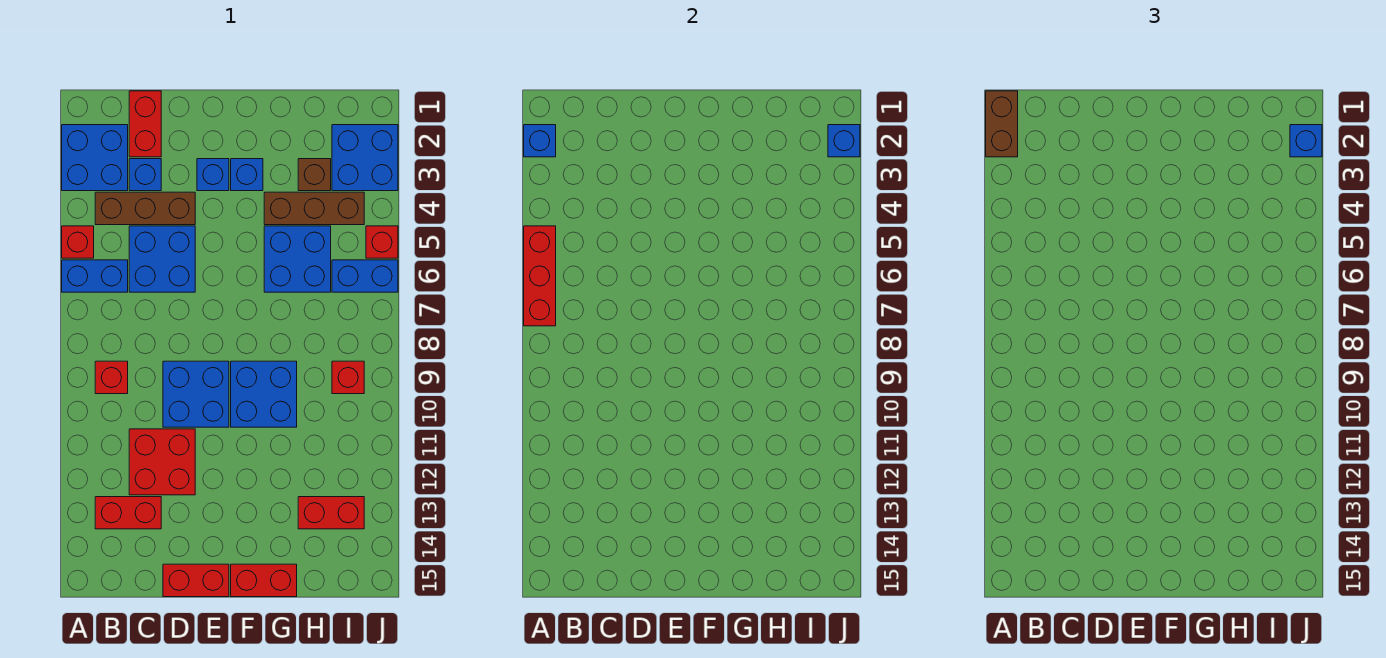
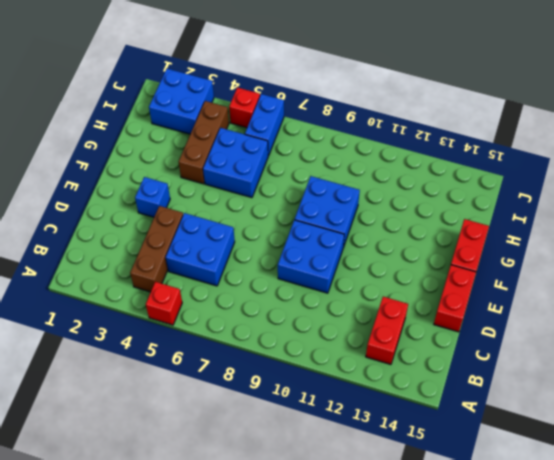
none -> blue brick A2:B3 level 1
none -> blue brick A6:B6 level 1
none -> red brick B9 level 1

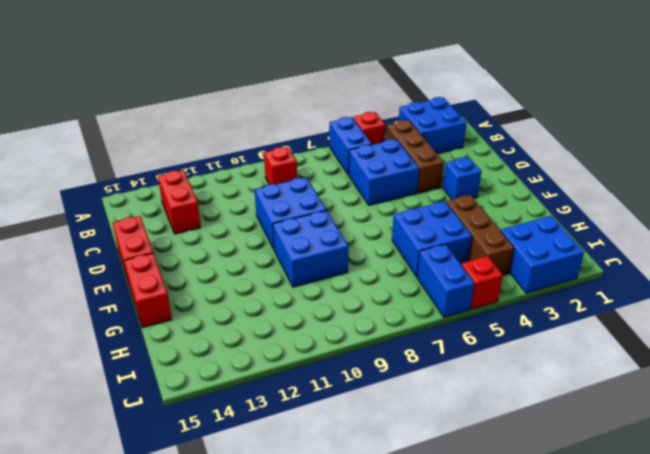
none -> red brick C1:C2 level 1
none -> blue brick C3 level 1
none -> red brick C11:D12 level 1

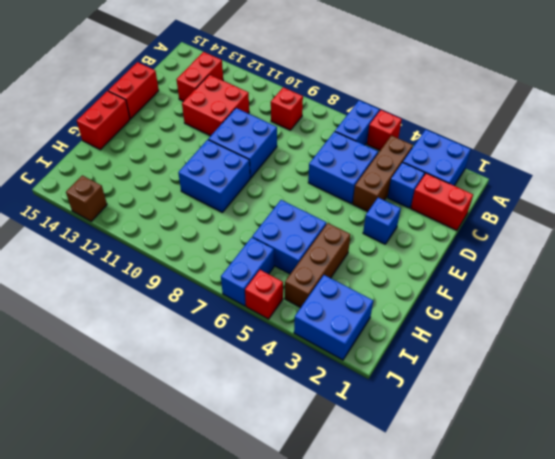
brown brick J13 level 1 -> brown brick H3 level 1
none -> blue brick F3 level 1
none -> red brick H13:I13 level 1
none -> red brick I9 level 1

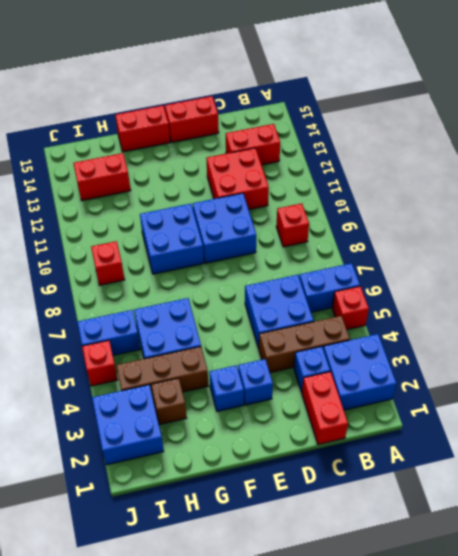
none -> blue brick A2 level 2
none -> red brick A5:A7 level 2
none -> blue brick J2 level 2

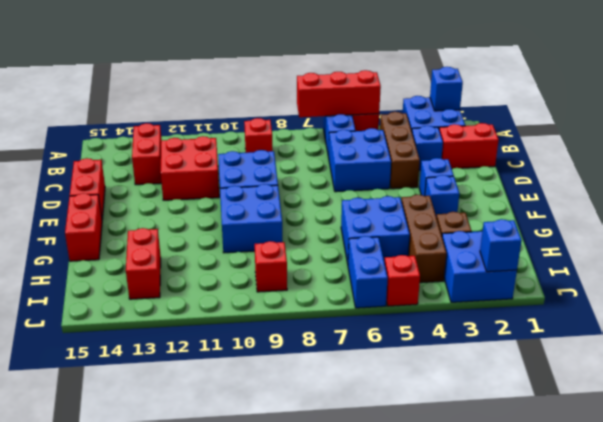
none -> brown brick A1:A2 level 3
none -> blue brick J2 level 3

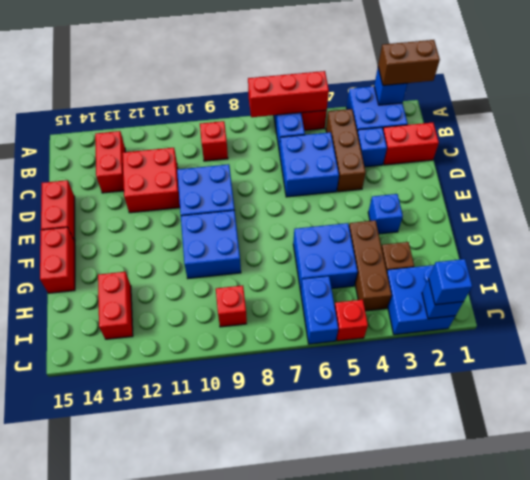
none -> blue brick E3 level 1

